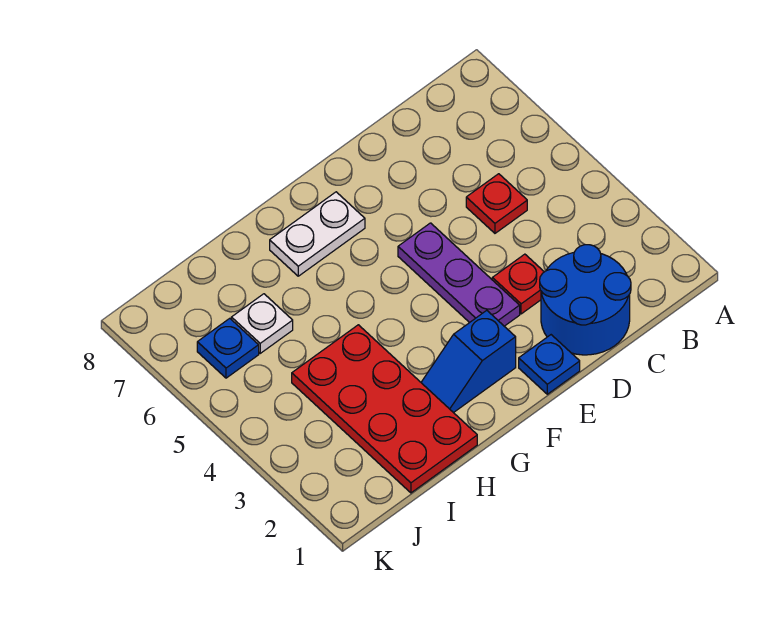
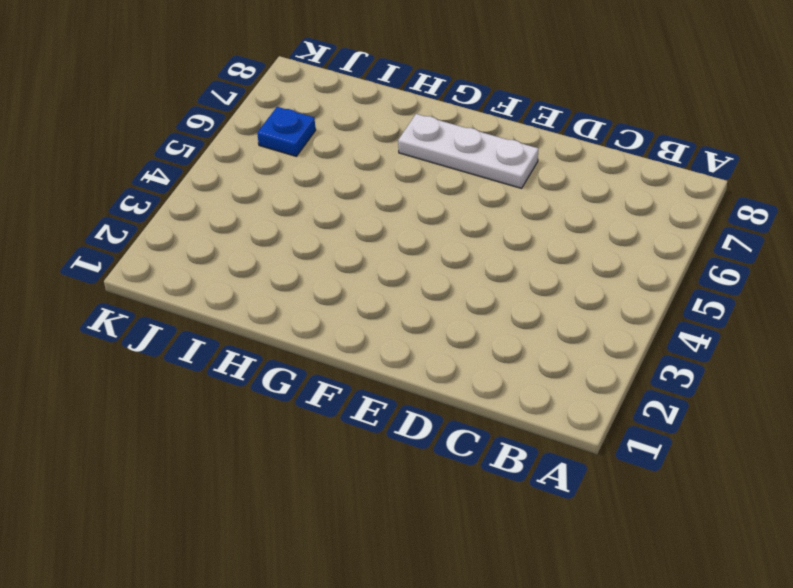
white plate E7:G7 level 1 -> white plate F7:G7 level 1
none -> blue round brick C1:D2 level 1
none -> red plate C5 level 1

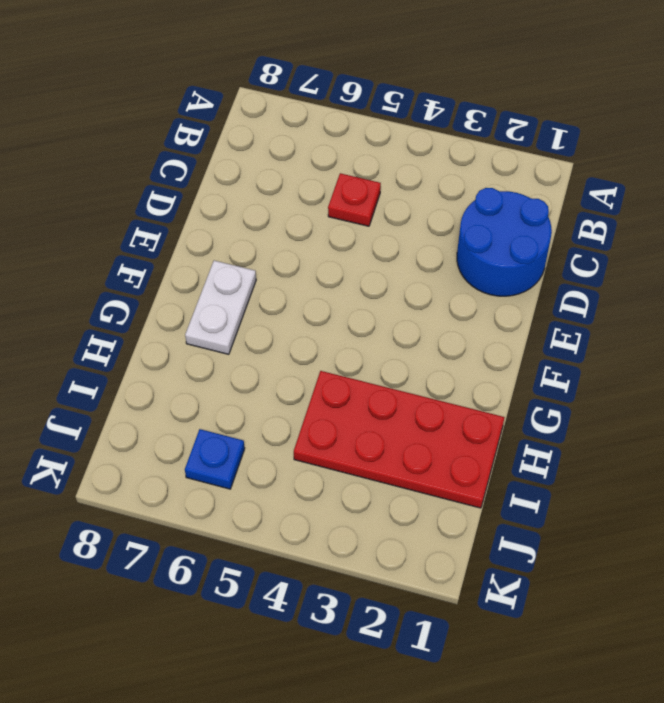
none -> red plate D3 level 1
none -> blue plate E1 level 1

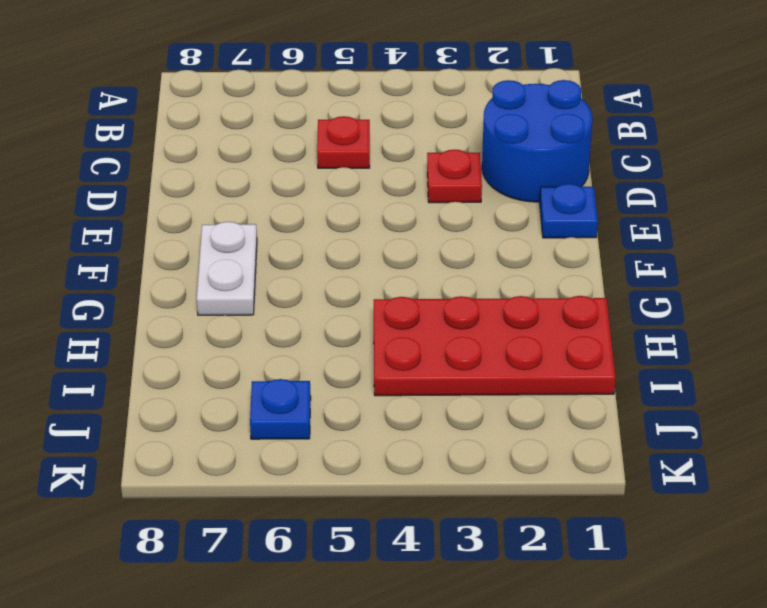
none -> purple plate E3:E5 level 1
none -> blue slope F2:G2 level 1 top F

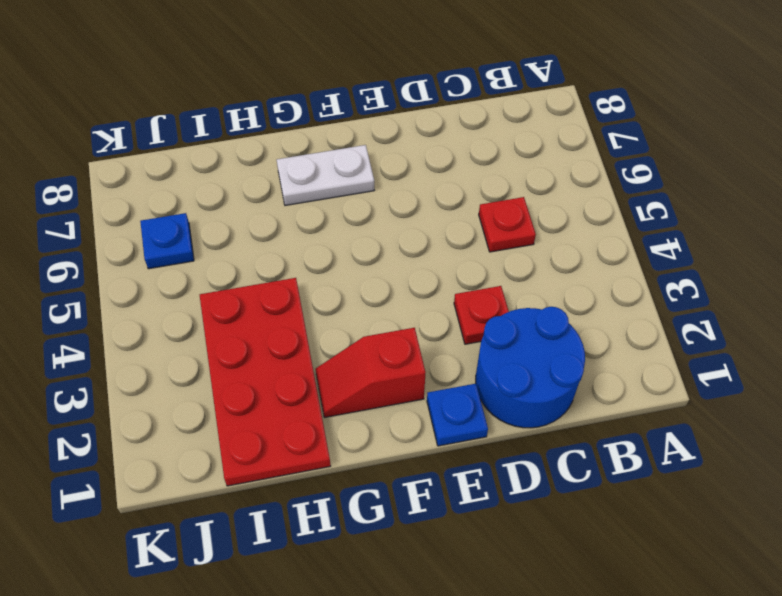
red slope F2:G2 level 1 top F -> blue slope F2:G2 level 1 top F
none -> purple plate E3:E5 level 1
none -> white plate I6 level 1

